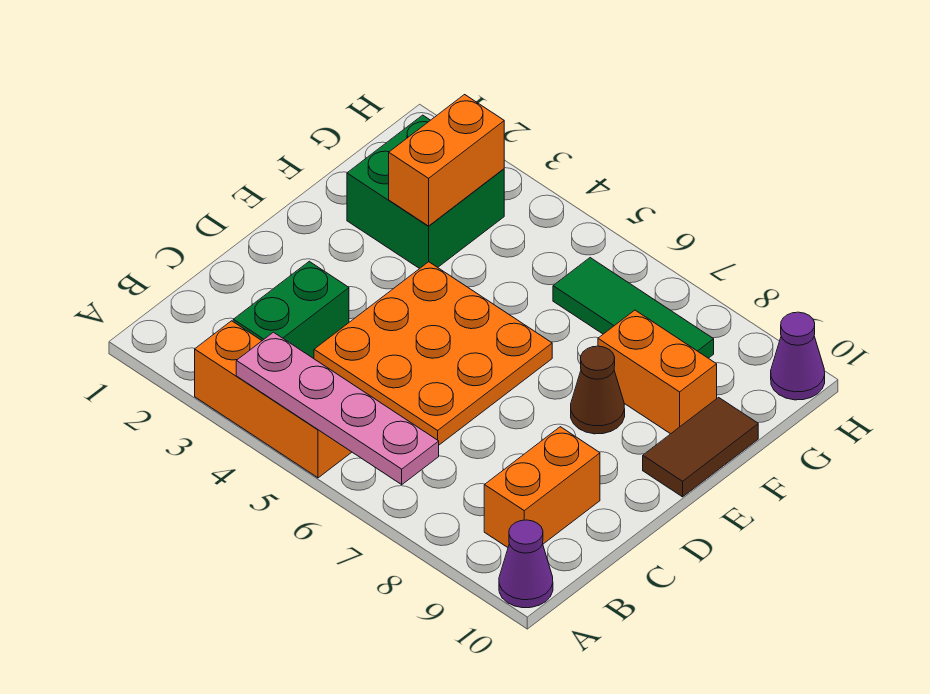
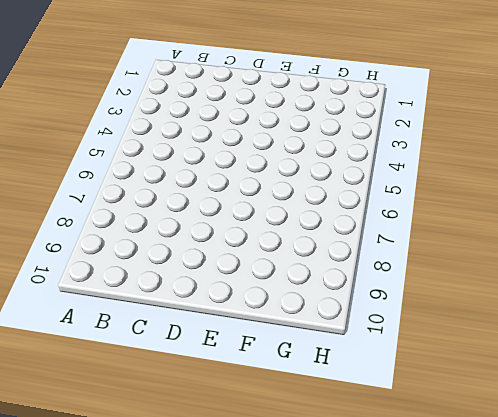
none -> orange brick A3:A5 level 1
none -> purple cone A10 level 1
none -> green brick B3:C3 level 1

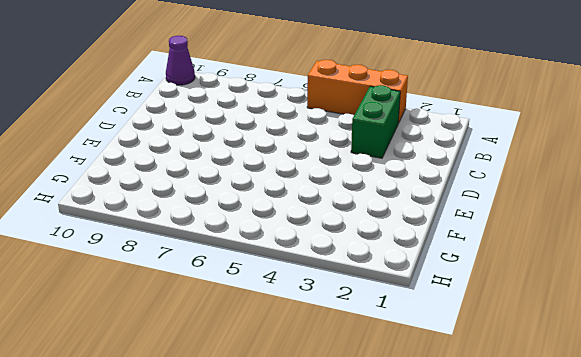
none -> orange brick B9:C9 level 1
none -> orange plate C4:E6 level 1
none -> brown cone E8 level 1

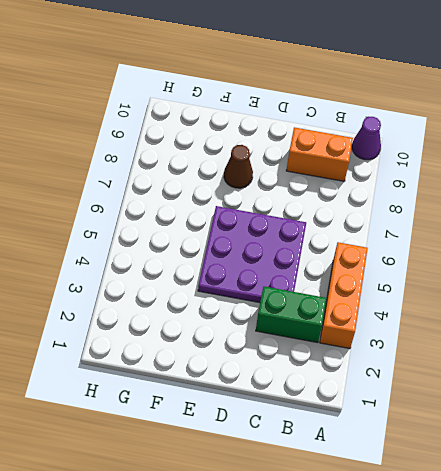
purple plate C4:E6 level 1 -> orange plate C4:E6 level 1
none -> brown tile E10:F10 level 1
none -> green brick F2:G3 level 1
none -> orange brick F8:F9 level 1

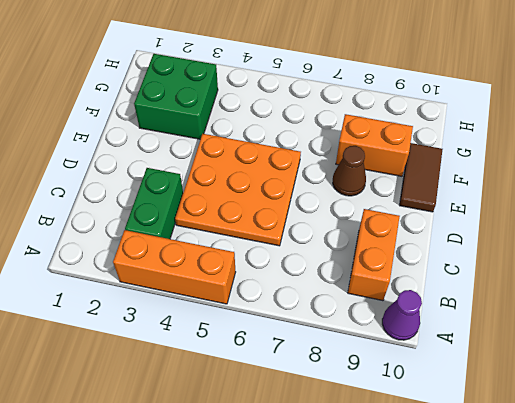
none -> green tile G6:G8 level 1
none -> purple cone H10 level 1
none -> pink plate A4:A7 level 2

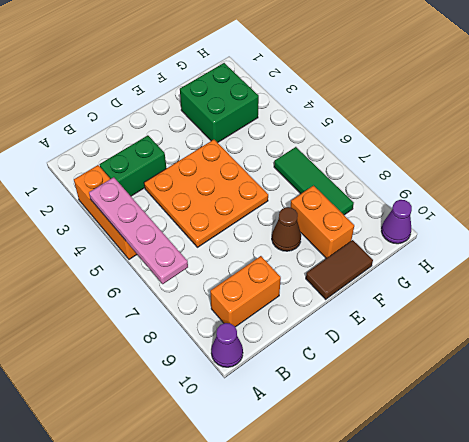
none -> orange brick F3:G3 level 2

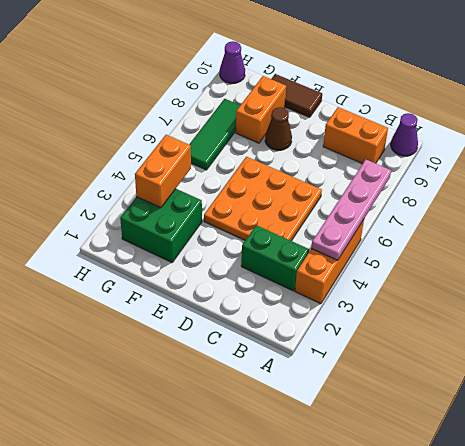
orange brick G3:G4 level 2 -> orange brick F3:G3 level 2

